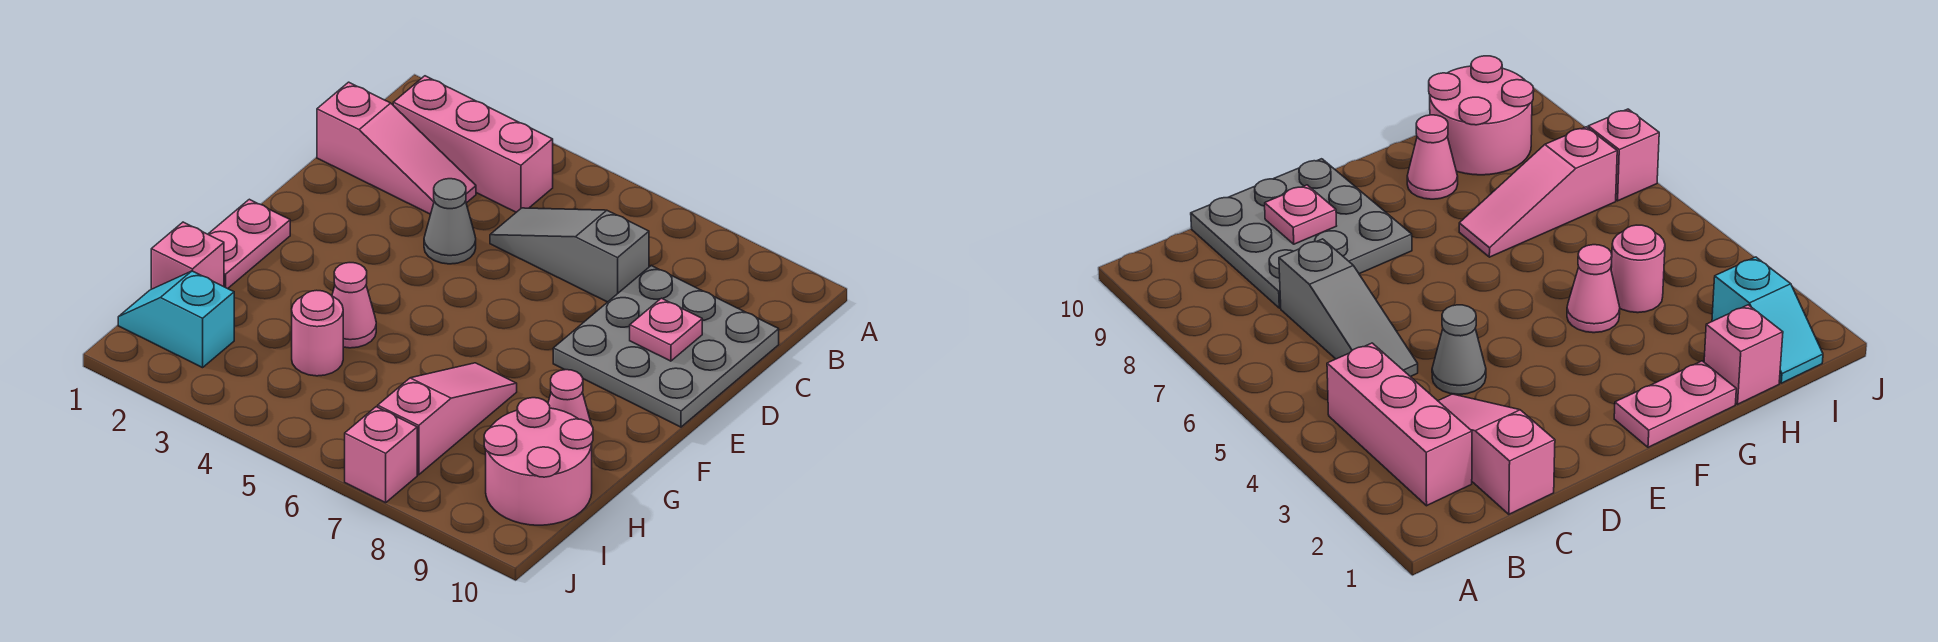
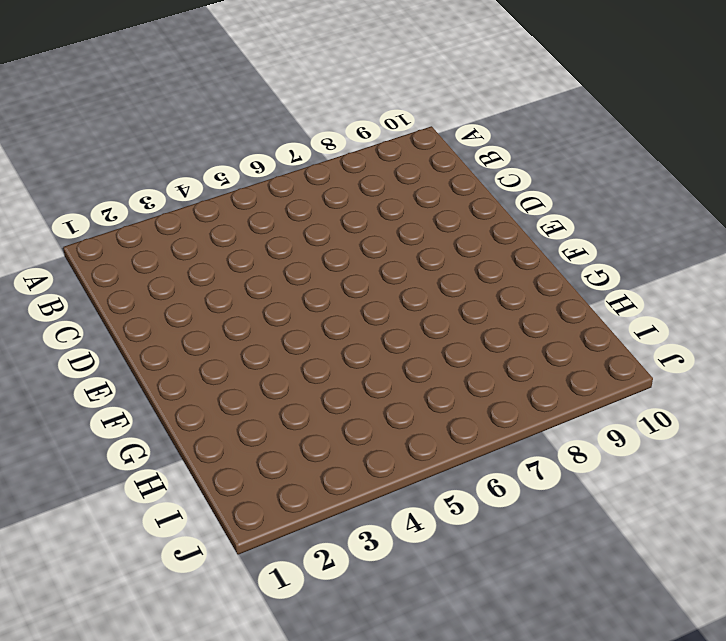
none -> pink brick B2:B4 level 1
none -> pink slope C1:C3 level 1 top 1
none -> grey slope C5:C7 level 1 top 7

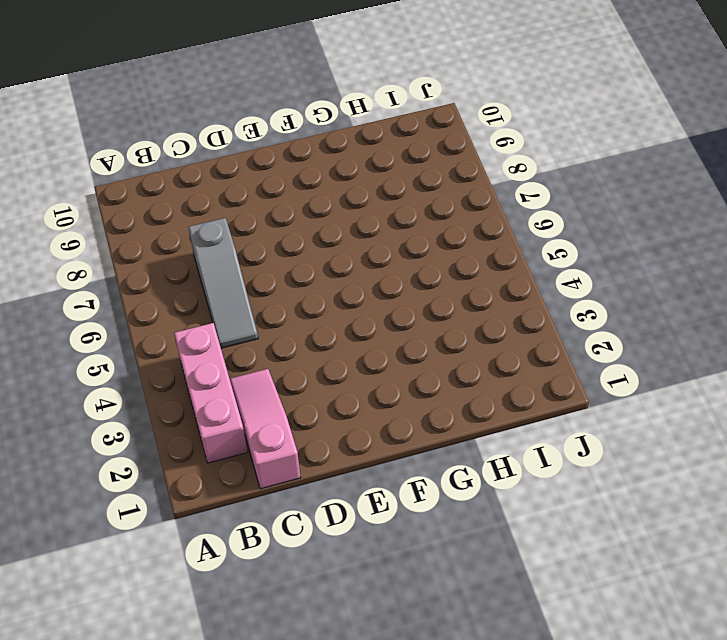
none -> grey plate C8:E10 level 1
none -> grey cone D4 level 1
none -> pink plate F1:G1 level 1

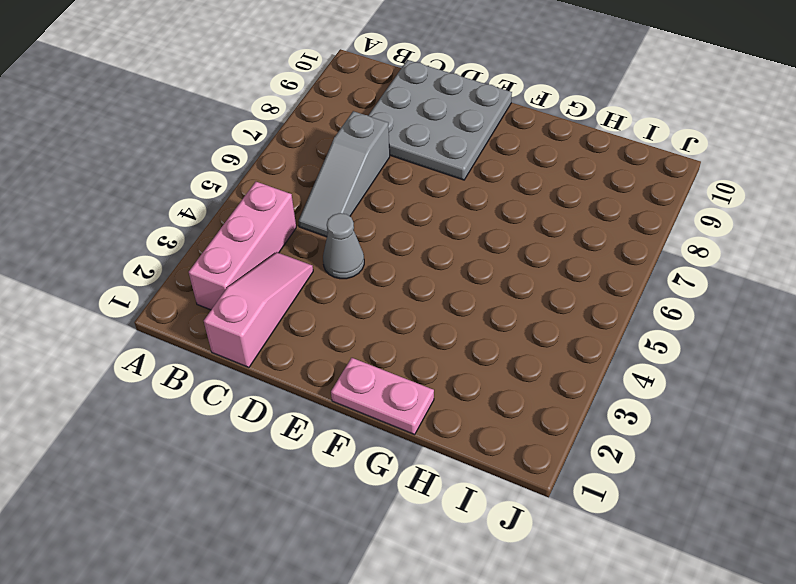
none -> pink cone G4 level 1
none -> pink slope G7:I7 level 1 top I
none -> pink cone G9 level 1

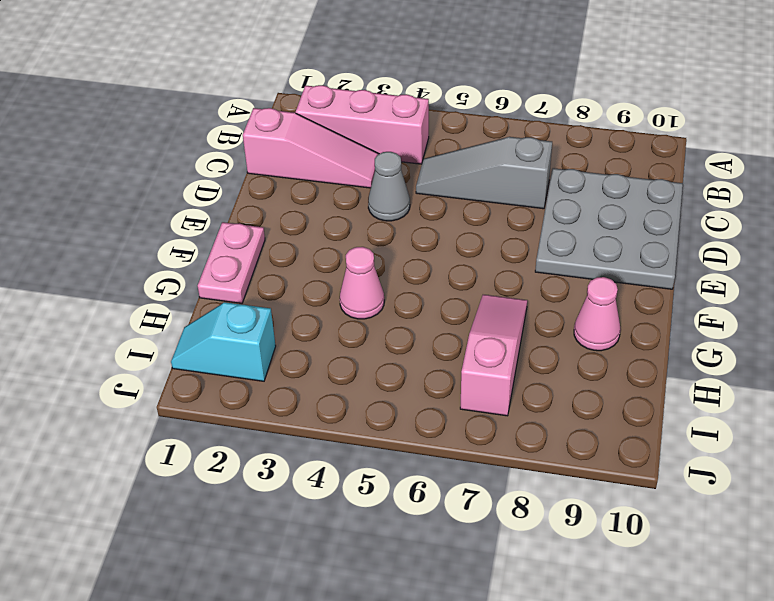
none -> pink brick H1 level 1
none -> pink round brick H4 level 1
none -> pink round brick H9:I10 level 1

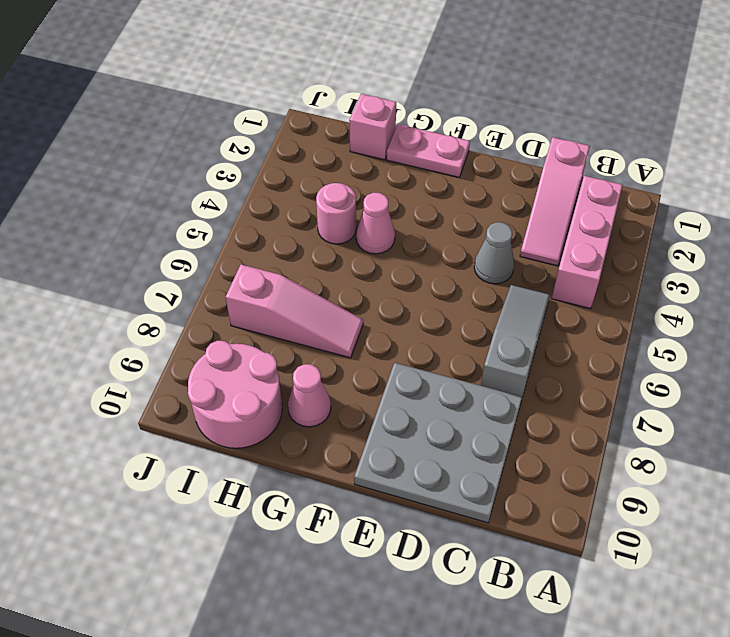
none -> cyan slope I1:I2 level 1 top 2
none -> pink brick J7 level 1
none -> pink plate D9 level 2

